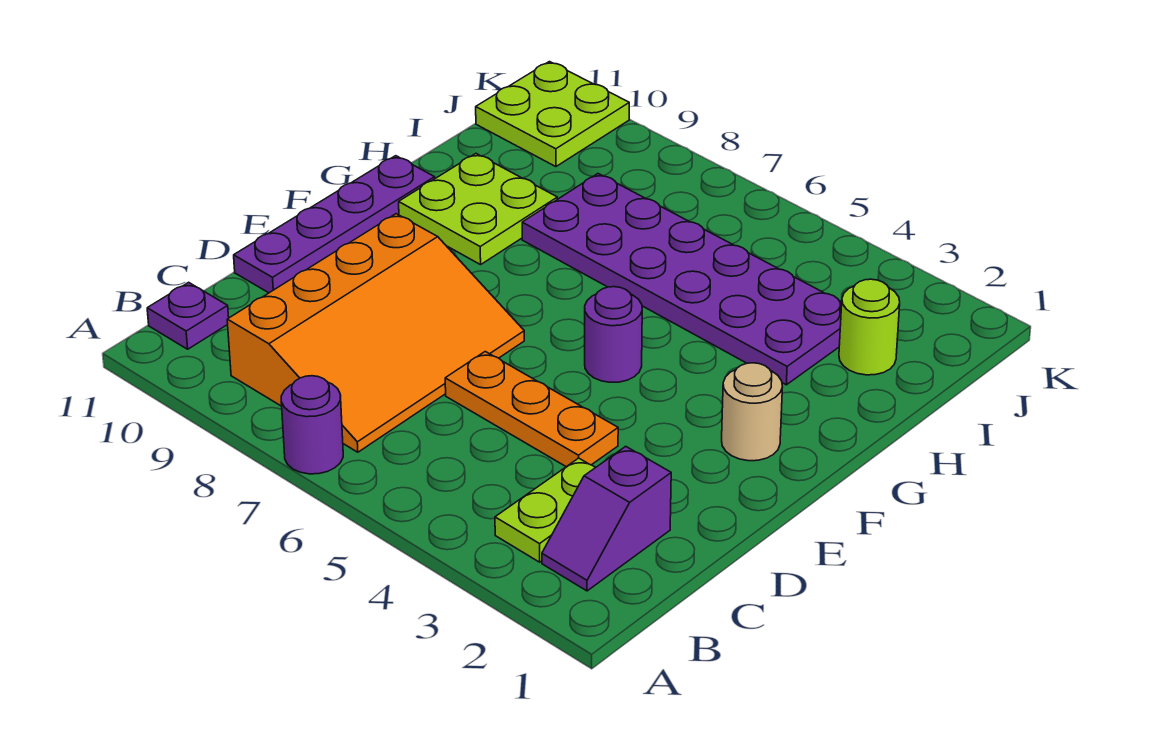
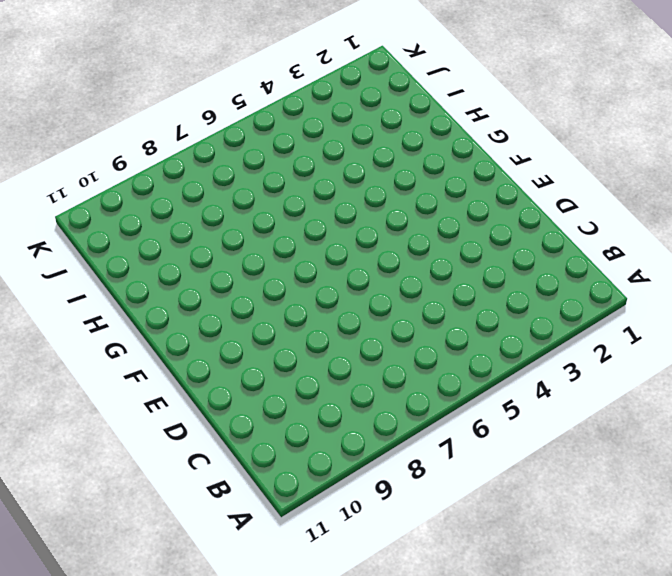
none -> purple round brick A7 level 1
none -> purple slope B2:C2 level 1 top C
none -> lime plate B3:C3 level 1

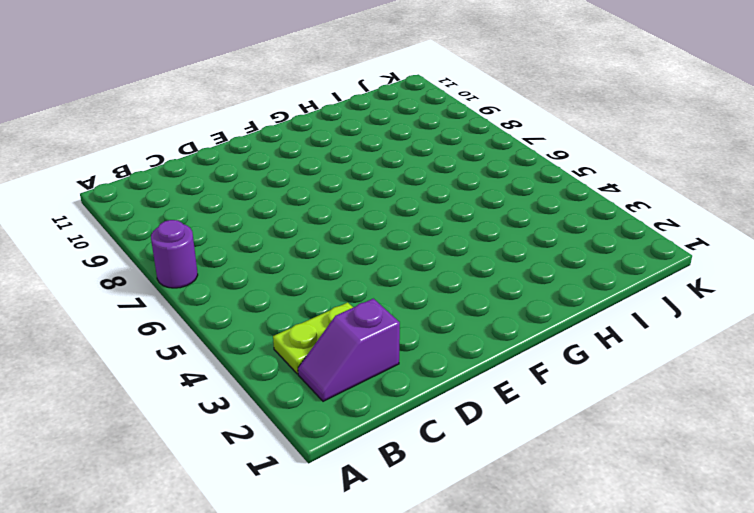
none -> orange slope B7:E9 level 1 top 9
none -> purple plate B11 level 1
none -> orange plate D4:D6 level 1

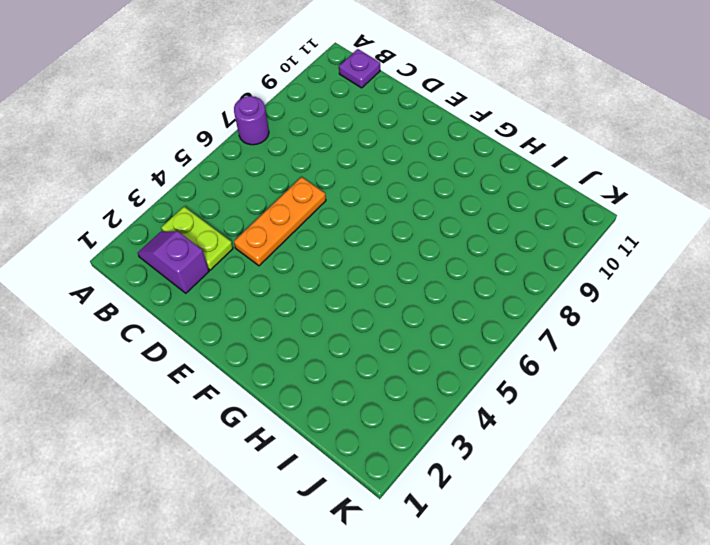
none -> orange slope B7:E9 level 1 top 9
none -> purple plate D11:G11 level 1
none -> tan round brick F2 level 1

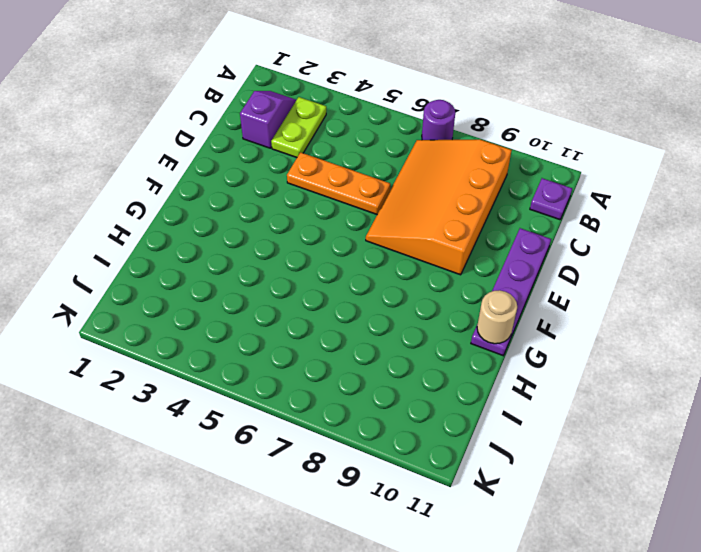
tan round brick G11 level 2 -> tan round brick F2 level 1
none -> purple round brick F5 level 1
none -> lime plate G9:H10 level 1
none -> purple plate H3:I8 level 1

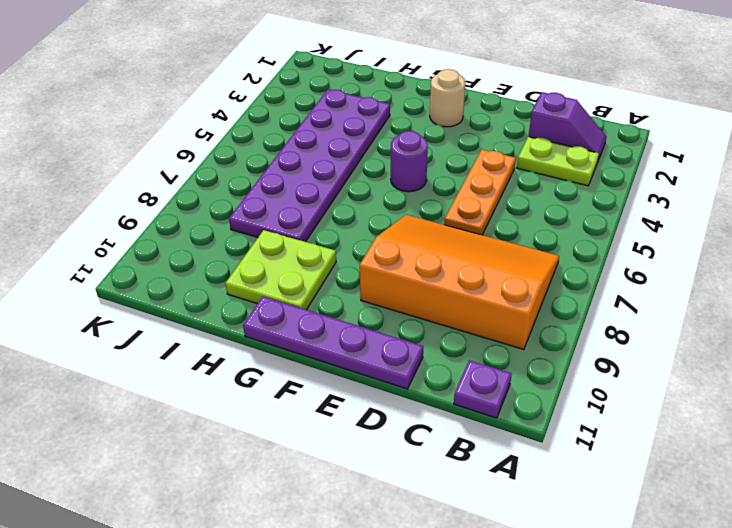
none -> purple round brick A7 level 1
none -> lime round brick I2 level 1
none -> lime plate J10:K11 level 1

